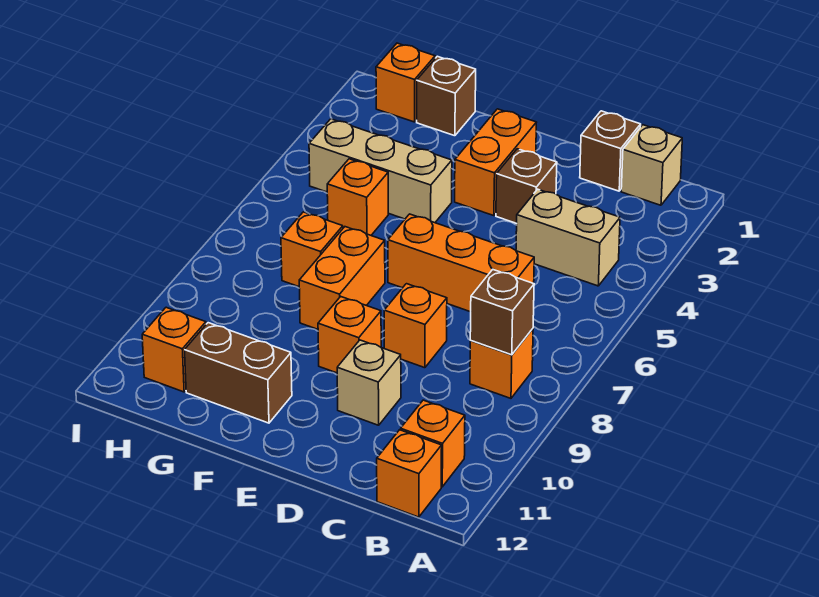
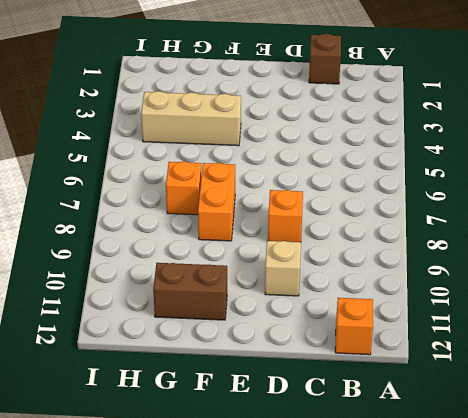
none -> tan brick B1 level 1
none -> tan brick B4:C4 level 1
none -> orange brick B8 level 1

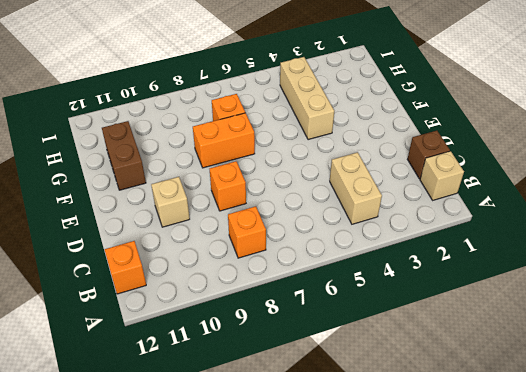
none -> orange brick B11 level 1
none -> orange brick C6:E6 level 1
none -> brown brick D3 level 1

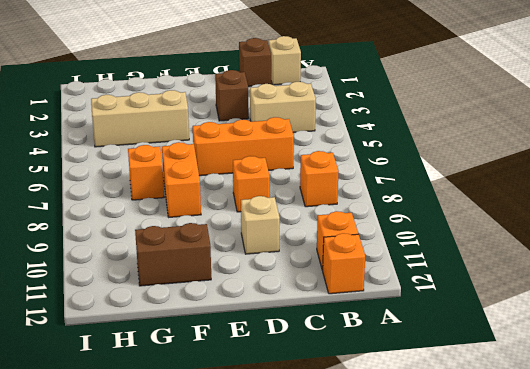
none -> orange brick E2:E3 level 1
none -> orange brick E9 level 1
none -> brown brick G1 level 1

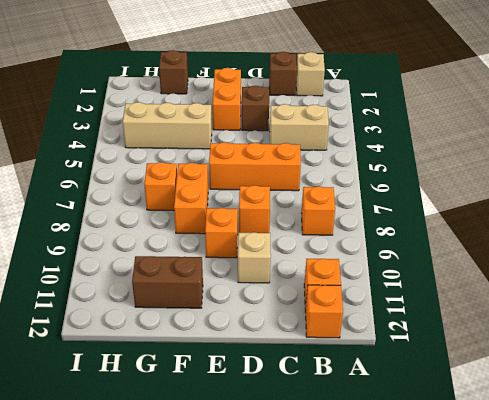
none -> orange brick G5 level 1
none -> orange brick H1 level 1
none -> orange brick H11 level 1

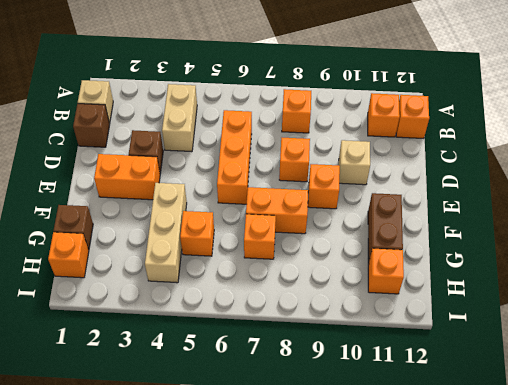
none -> brown brick B8 level 2

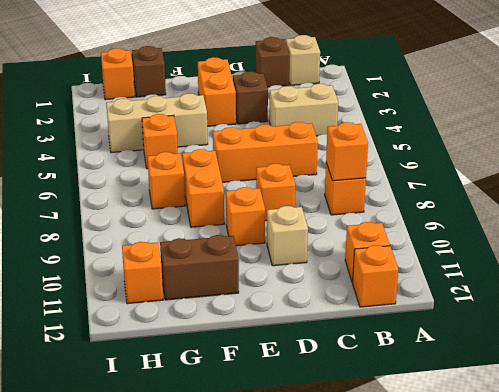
orange brick B8 level 2 -> brown brick B8 level 2

